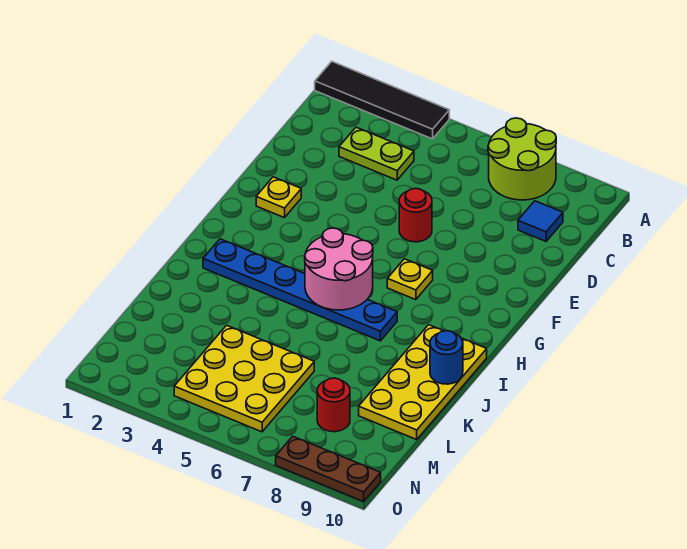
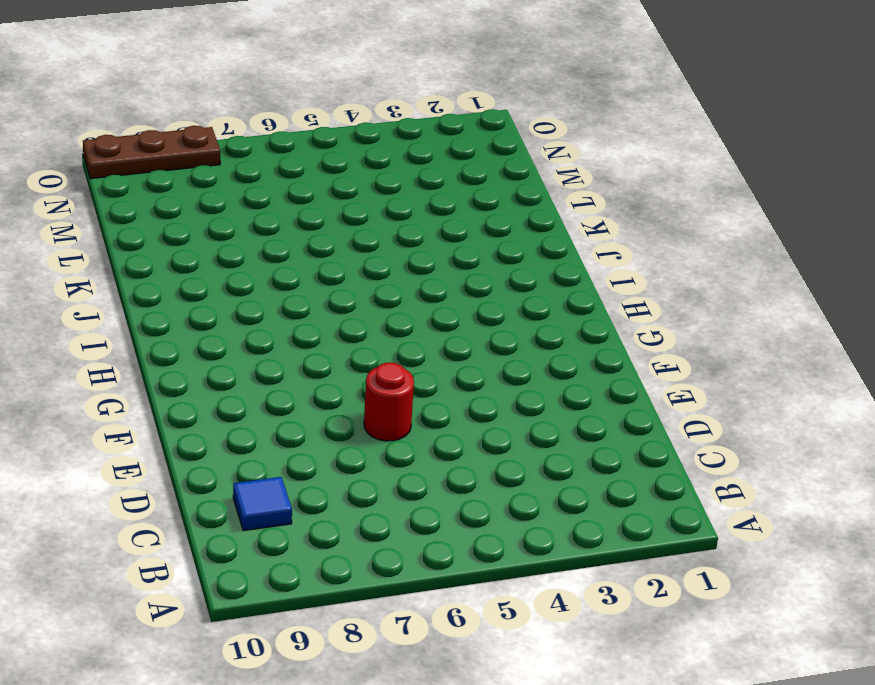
none -> black tile A1:A4 level 1
none -> lime round brick A7:B8 level 1
none -> lime plate C3:C4 level 1

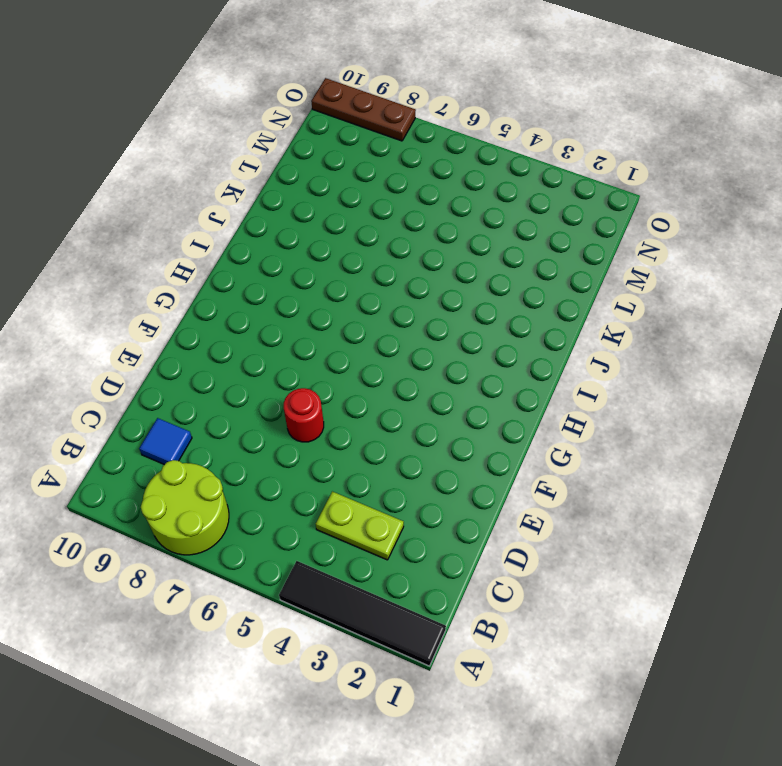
none -> yellow plate F2 level 1
none -> yellow plate G7 level 1
none -> blue plate I2:I7 level 1

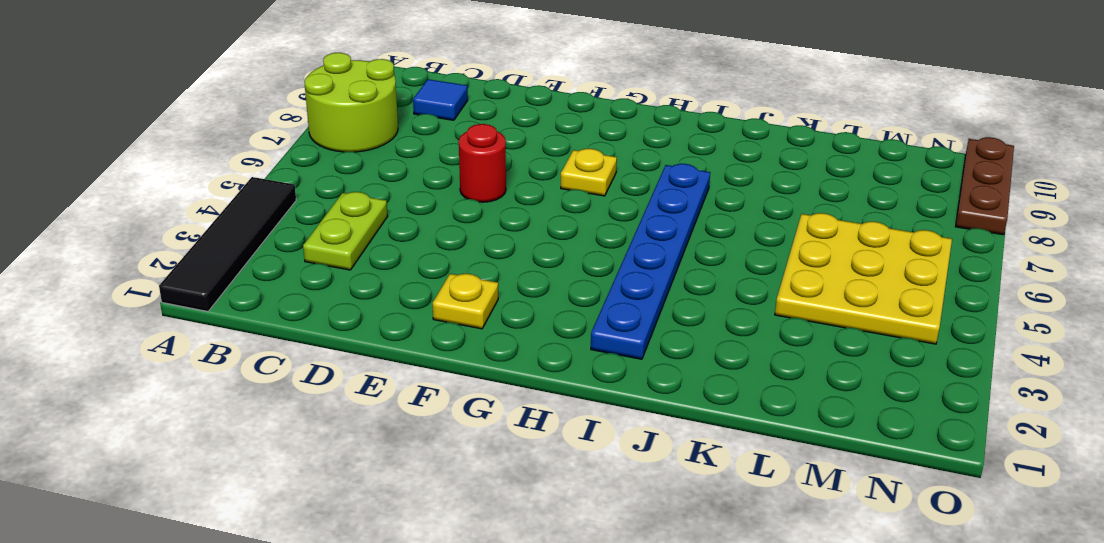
none -> yellow plate I9:L10 level 1
none -> red round brick M8 level 1
none -> pink round brick H5:I6 level 2

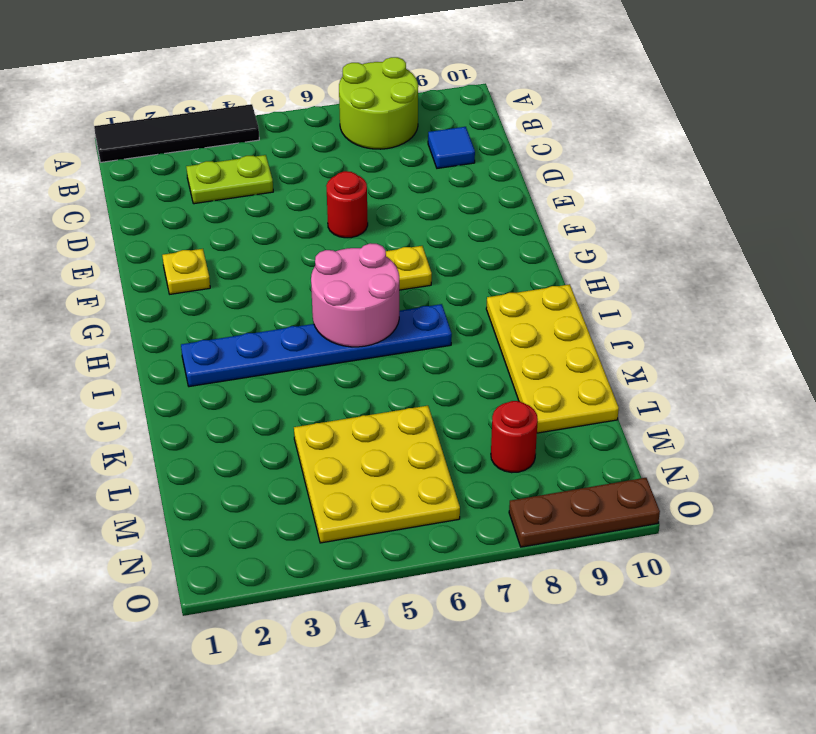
none -> blue round brick J10 level 2

